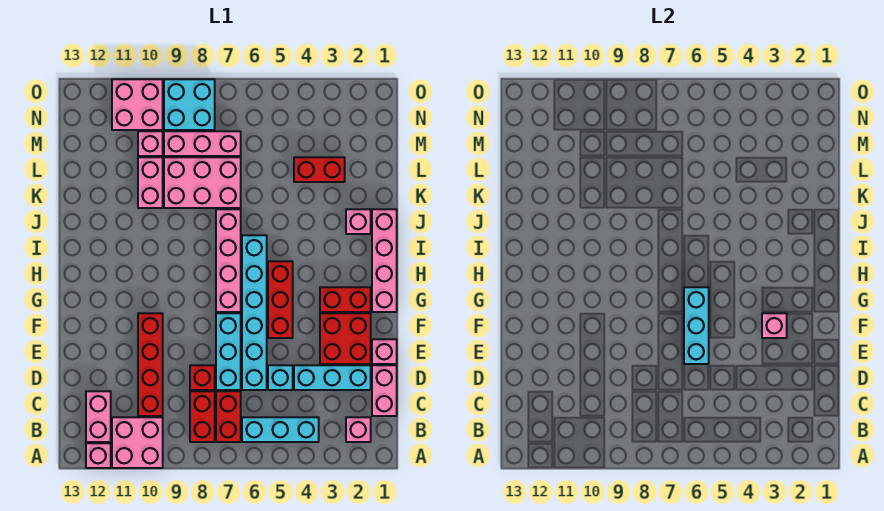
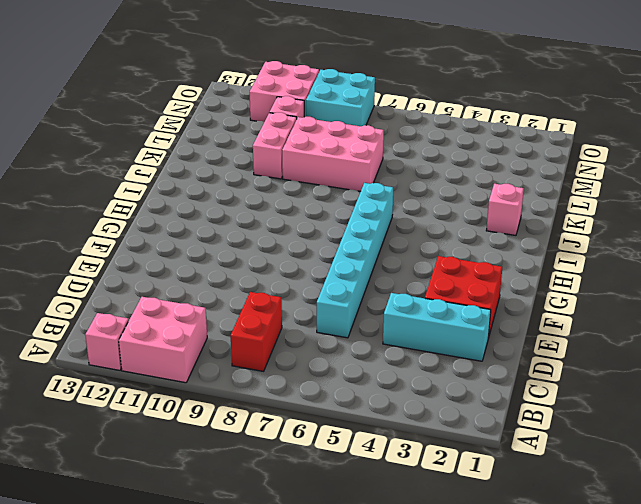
none -> pink brick B2 level 1
none -> cyan brick B4:B6 level 1
none -> red brick B7:C7 level 1
none -> pink brick B12:C12 level 1

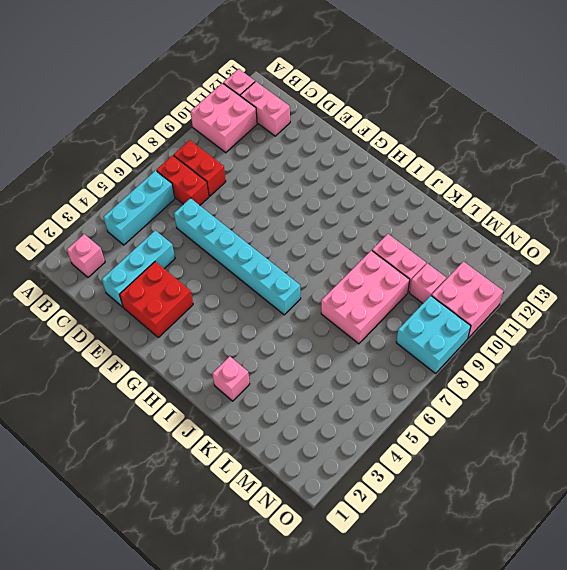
none -> pink brick C1:D1 level 1
none -> red brick C10:F10 level 1
none -> cyan brick D5 level 1
none -> cyan brick D7:F7 level 1

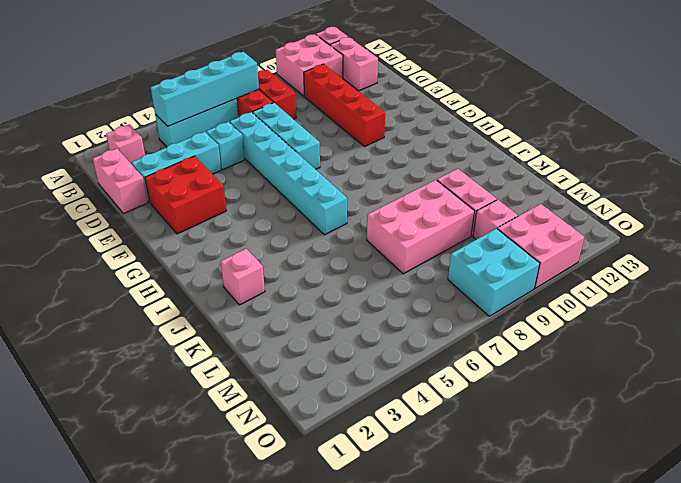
cyan brick B4:B7 level 2 -> none
none -> red brick D8 level 1
none -> pink brick E1 level 1
none -> red brick F5:H5 level 1
none -> pink brick G1:J1 level 1

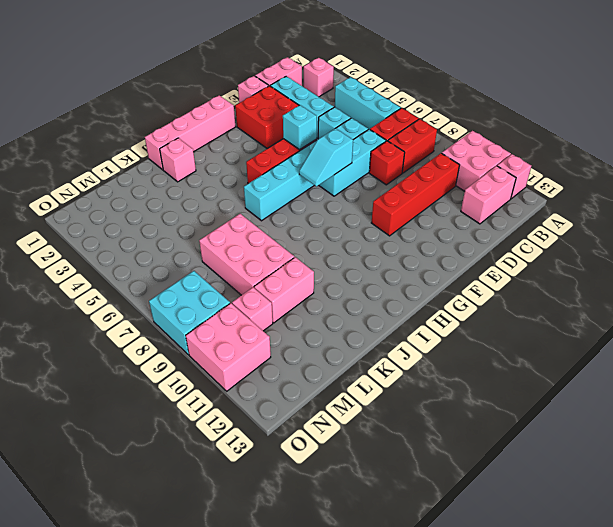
cyan brick F5 level 2 -> none
cyan slope F7:G7 level 2 top F -> none
none -> red brick G2:G3 level 1
none -> pink brick G7:J7 level 1
none -> red brick L3:L4 level 1
none -> pink brick M7:M9 level 1

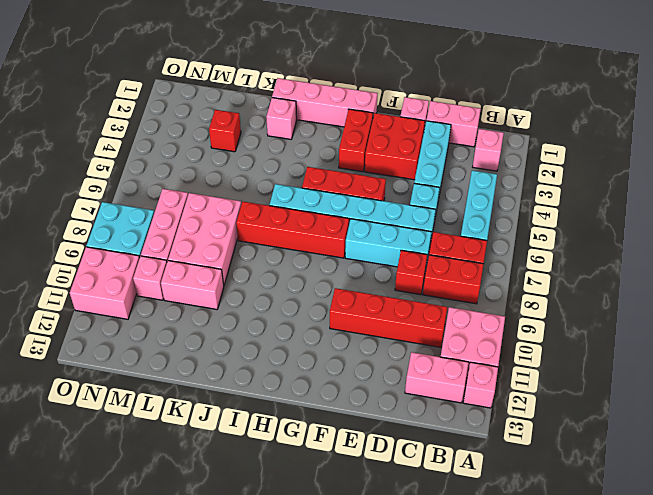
red brick G7:J7 level 1 -> pink brick G7:J7 level 1
red brick L3 level 1 -> red brick L3:L4 level 1
none -> cyan brick E6:G6 level 2
none -> pink brick F3 level 2

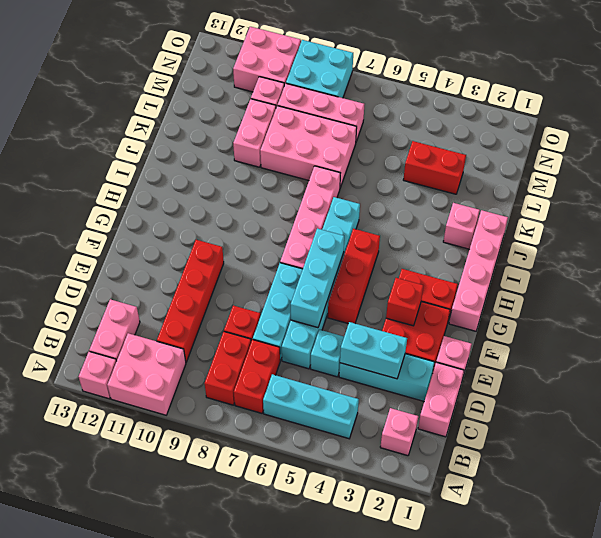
cyan brick D3:D4 level 2 -> none
red brick F3 level 2 -> pink brick F3 level 2

